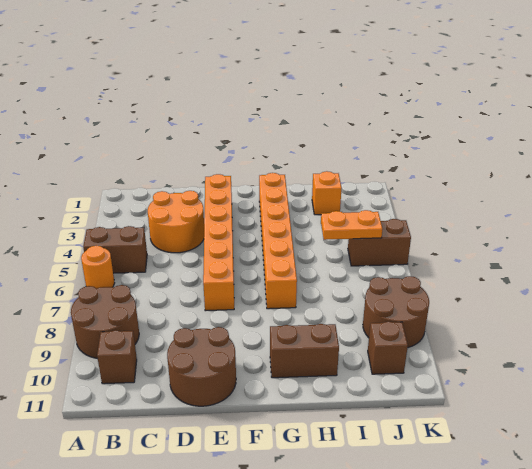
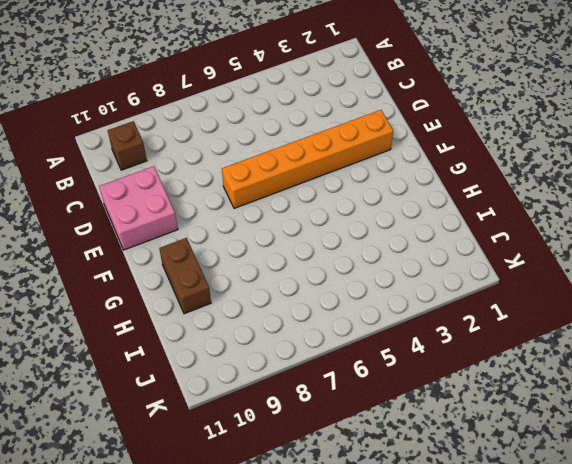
pink brick D10:E11 level 1 -> brown round brick D10:E11 level 1
none -> brown brick A5:B5 level 1
none -> orange round brick A6 level 1
none -> brown round brick A8:B9 level 1

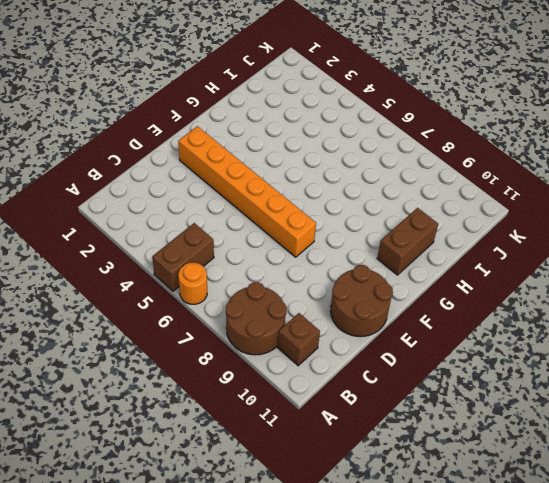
none -> orange round brick C3:D4 level 1
none -> orange brick G2:G7 level 1
none -> orange brick I2 level 1

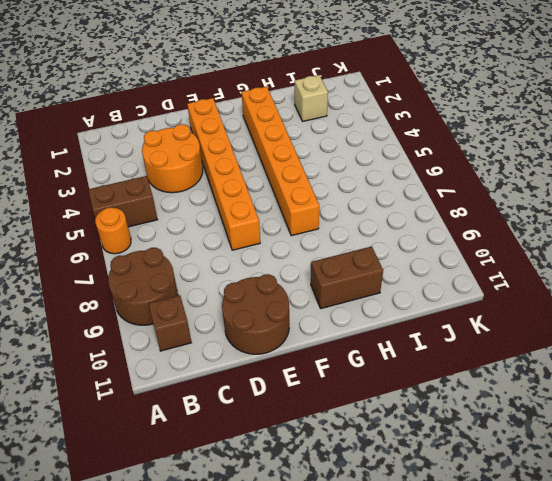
tan brick I2 level 1 -> orange brick I2 level 1
none -> brown brick J5:K5 level 1
none -> brown round brick J8:K9 level 1
none -> brown brick J10 level 1

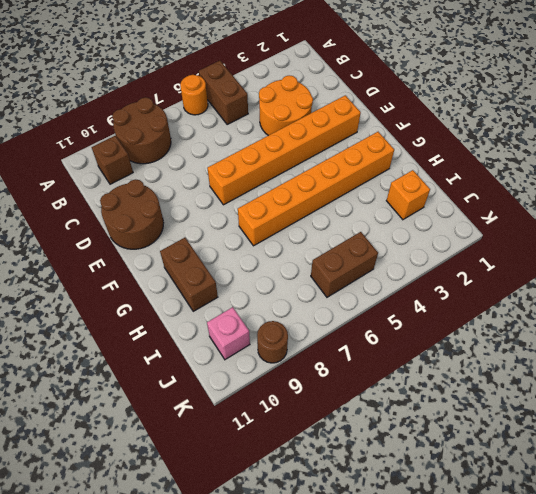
brown brick J5:J6 level 1 -> brown brick J5:K5 level 1
pink brick J10 level 1 -> brown brick J10 level 1
brown round brick K9 level 1 -> brown round brick J8:K9 level 1
none -> orange plate I5:J5 level 2

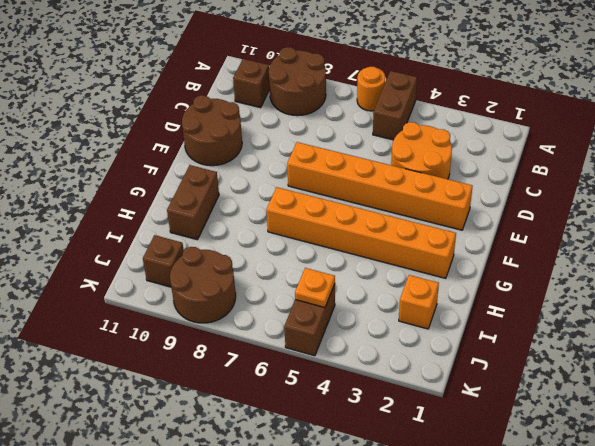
orange plate J5 level 2 -> orange plate I5:J5 level 2

